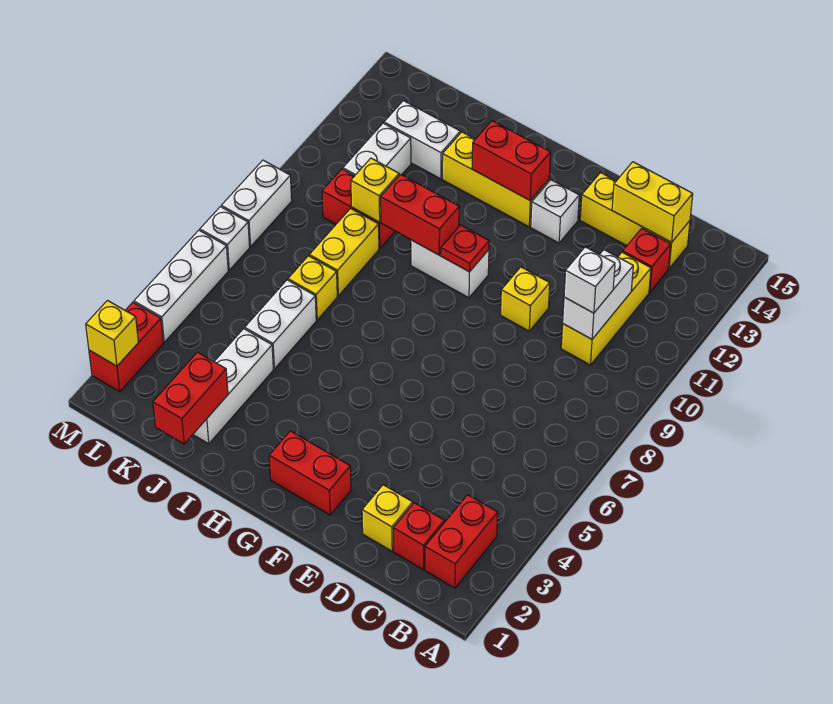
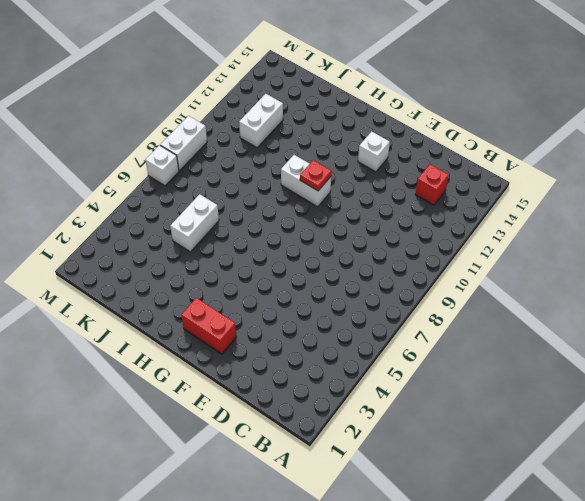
none -> red brick B2:B3 level 1
none -> red brick C2 level 1
none -> yellow brick C10:C12 level 1
none -> yellow brick C14:E14 level 1

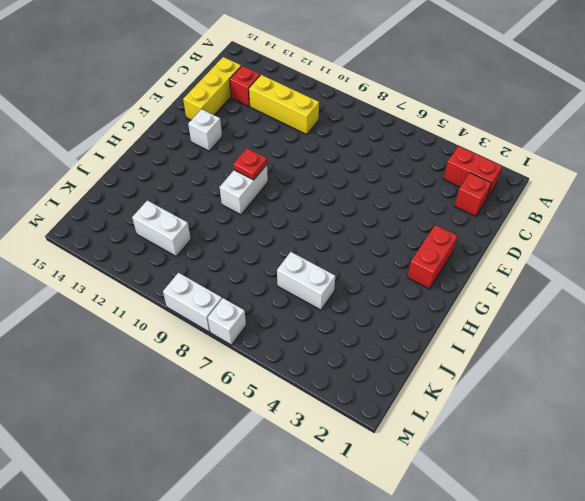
none -> yellow brick D2 level 1
none -> yellow brick E10 level 1
none -> yellow brick G13:I13 level 1
none -> white brick J2:J4 level 1

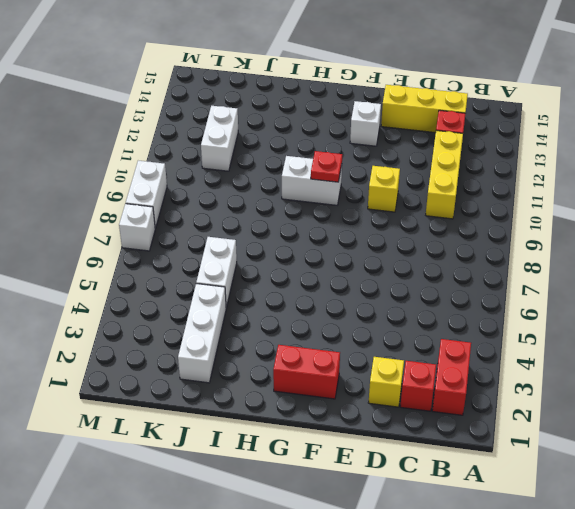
none -> yellow brick G13:I13 level 1
none -> yellow brick J7 level 1
none -> yellow brick J8:J9 level 1
none -> red brick J10:K10 level 1

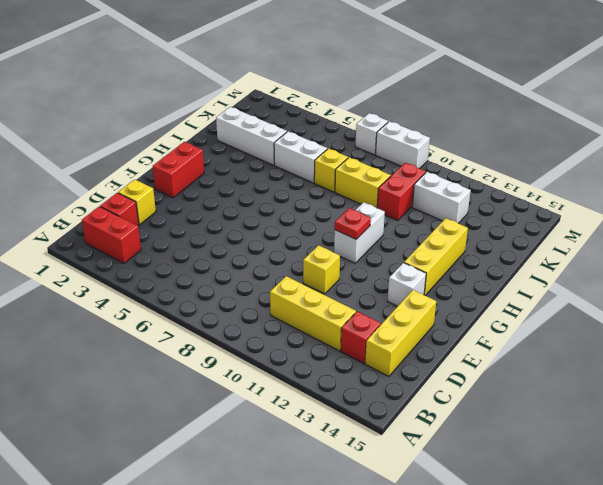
none -> white brick J13:K13 level 1
none -> red brick M2:M3 level 1
none -> white brick M4:M6 level 1
none -> white brick C10:C11 level 2

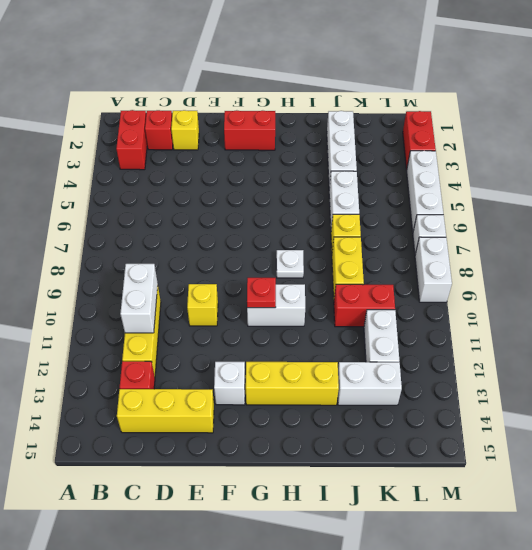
white plate H8 level 1 -> none
none -> yellow brick C14:D14 level 2
none -> red brick G13:H13 level 2
none -> red brick H10:I10 level 2
none -> red brick J1:J2 level 2

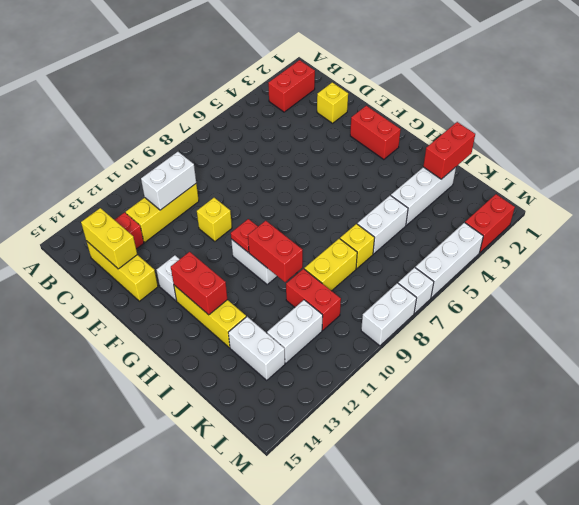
none -> red brick C2 level 1
none -> yellow brick J10 level 2
none -> yellow brick M2 level 2
none -> white brick C10 level 3

